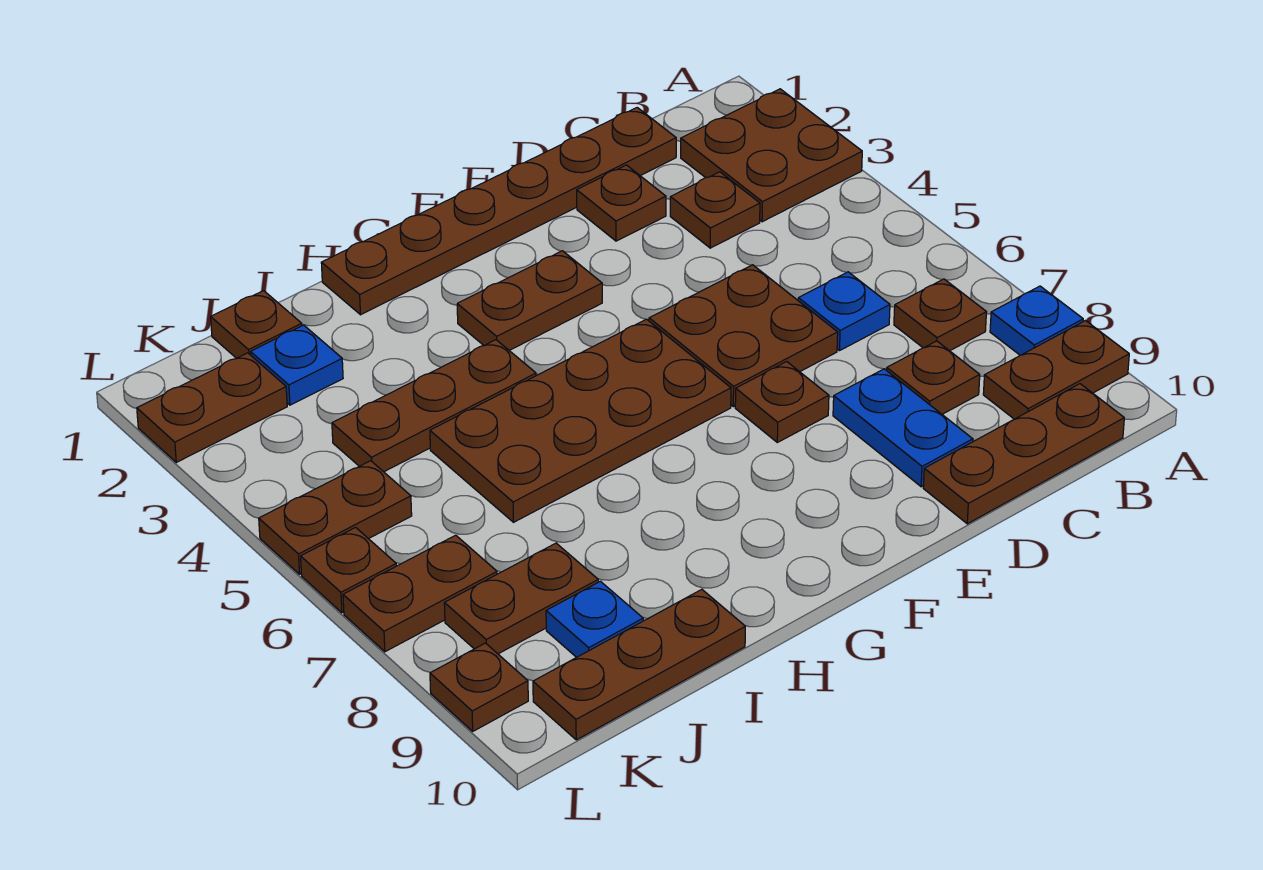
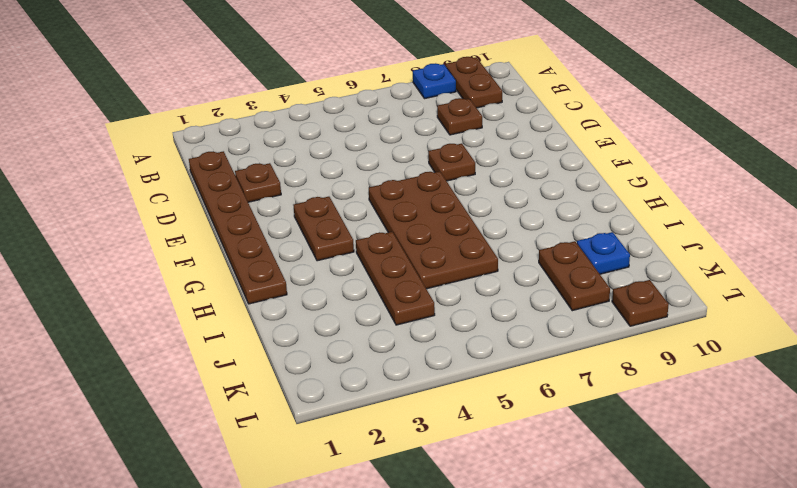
none -> brown plate A2:B3 level 1
none -> brown plate B7 level 1
none -> brown plate B10:D10 level 1

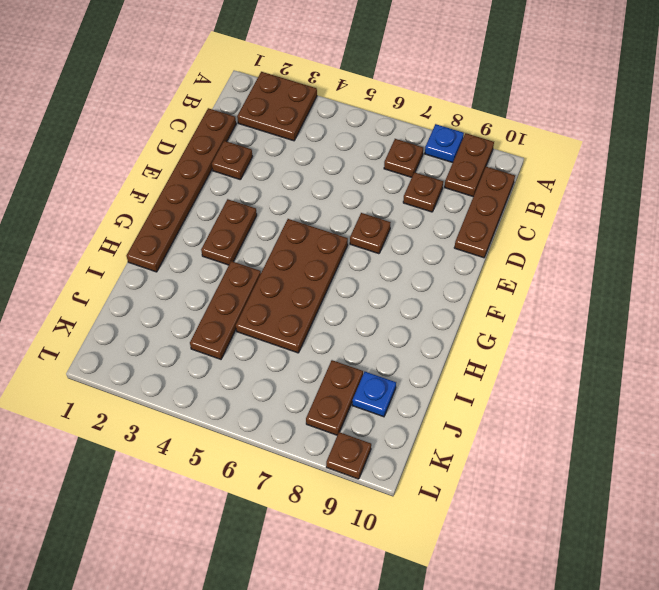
none -> brown plate C3 level 1
none -> blue plate C6 level 1
none -> brown plate D5:E6 level 1

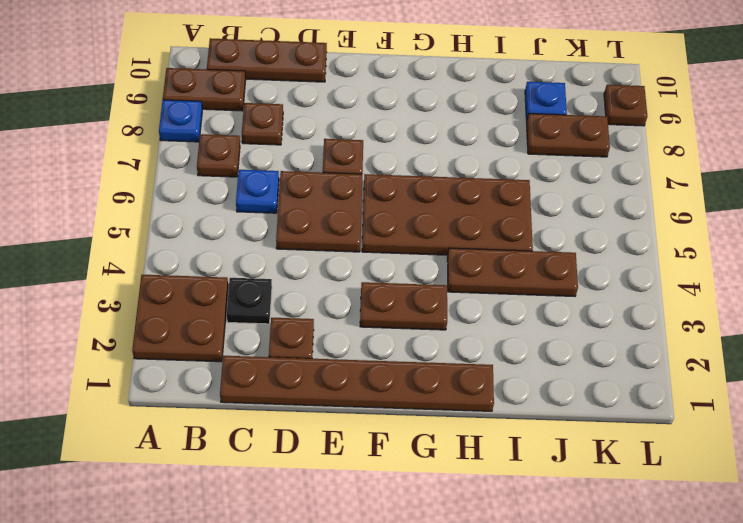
black plate C3 level 1 -> brown plate C3 level 1
none -> blue plate D8:D9 level 1
none -> brown plate I10:K10 level 1
none -> brown plate J1 level 1

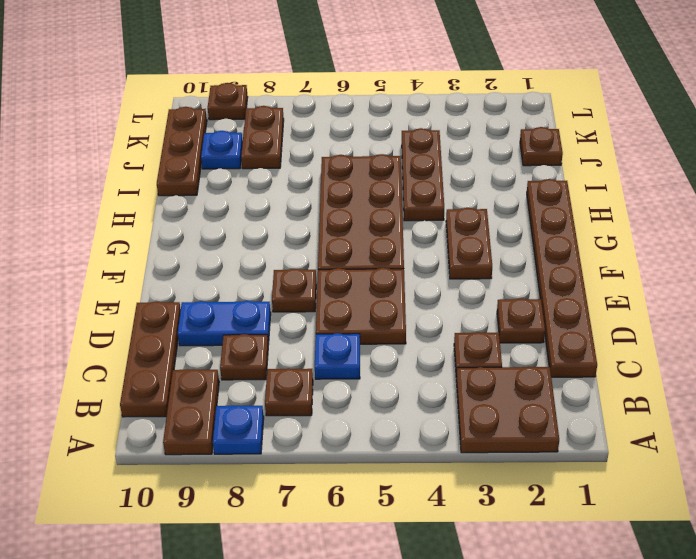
none -> blue plate J2 level 1
none -> brown plate K2:L2 level 1
none -> brown plate K5:L5 level 1

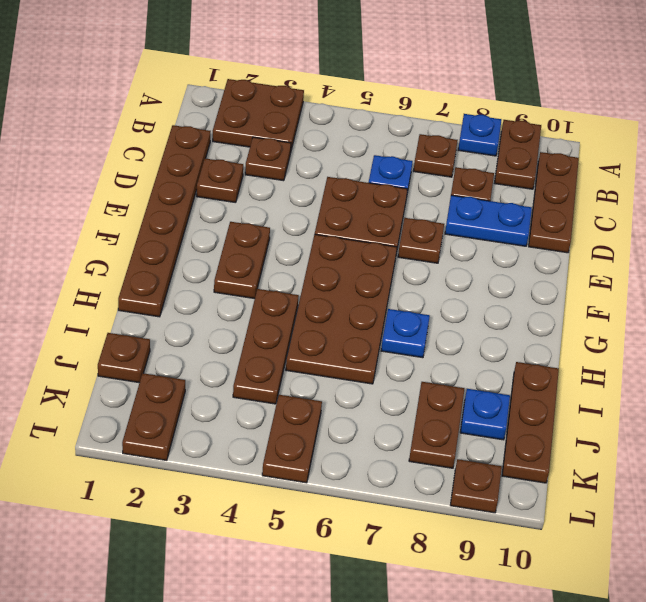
blue plate H7 level 1 -> blue plate J2 level 1
none -> brown plate K7:L7 level 1
none -> brown plate L6 level 1

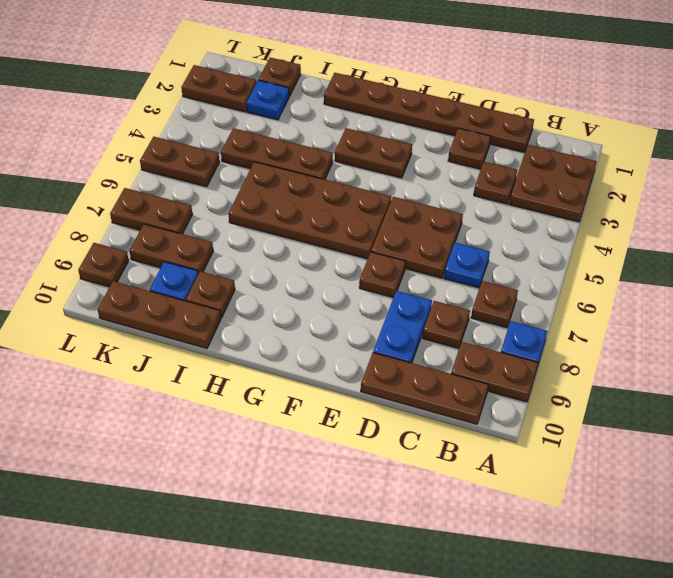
brown plate I9 level 1 -> brown plate L6 level 1

